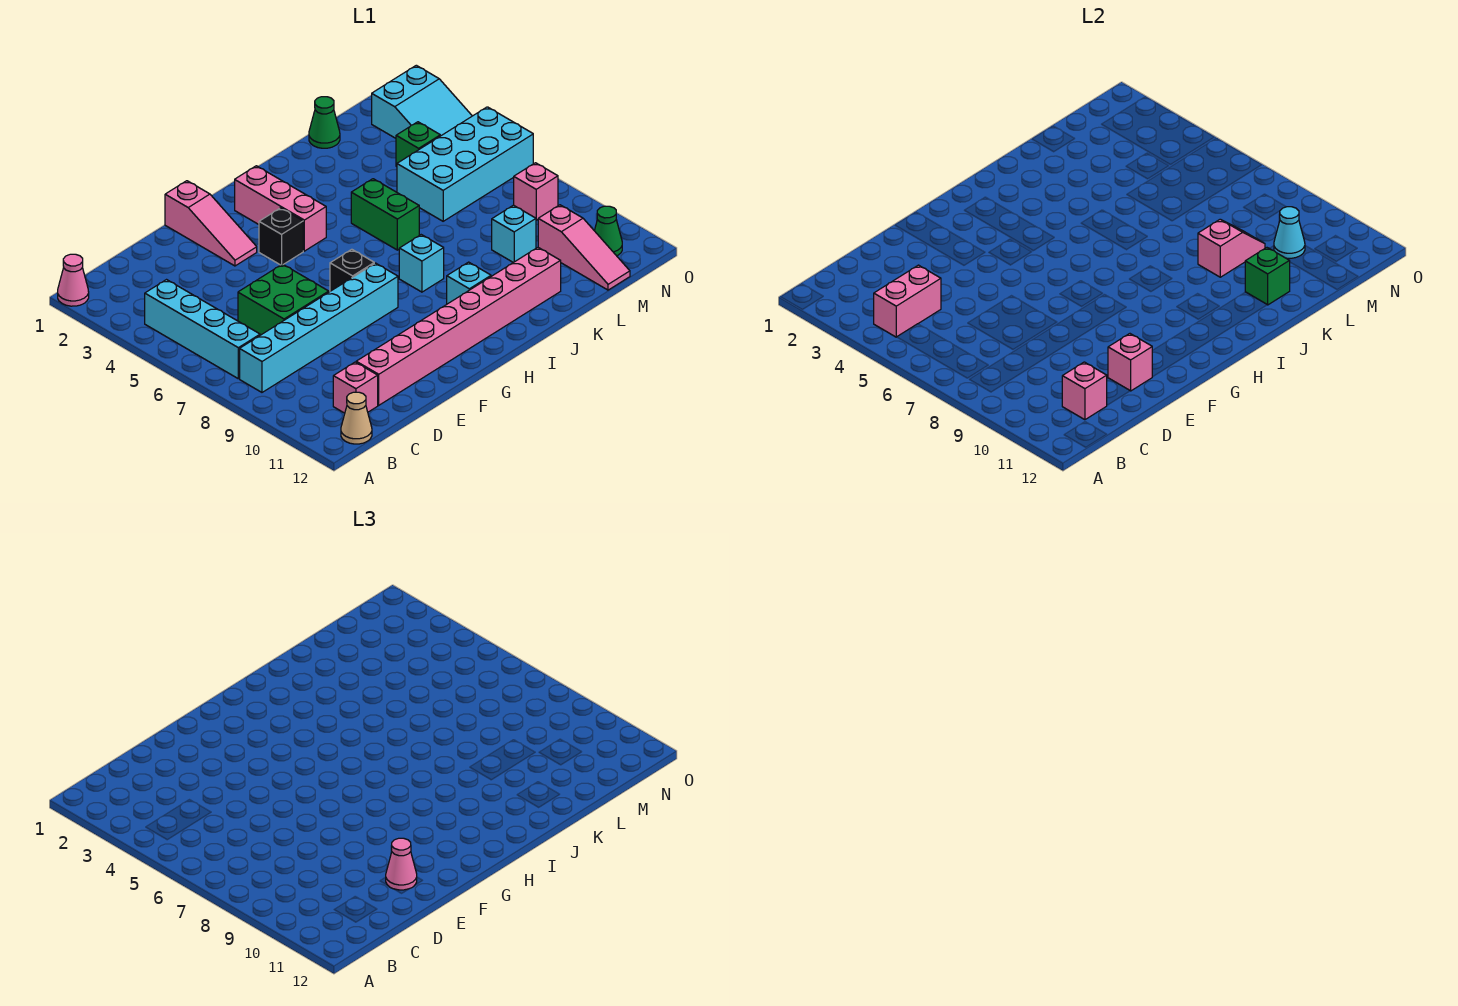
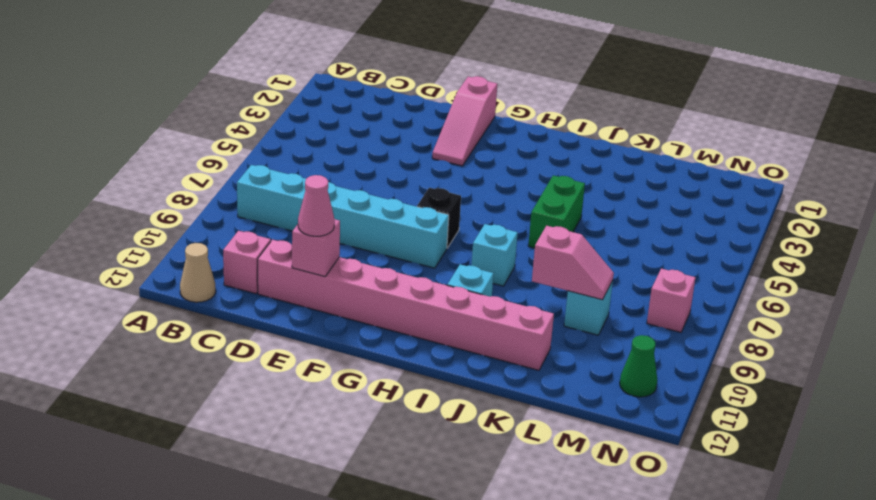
none -> pink cone A1 level 1
none -> cyan brick B4:B7 level 1
none -> green brick D6:E7 level 1

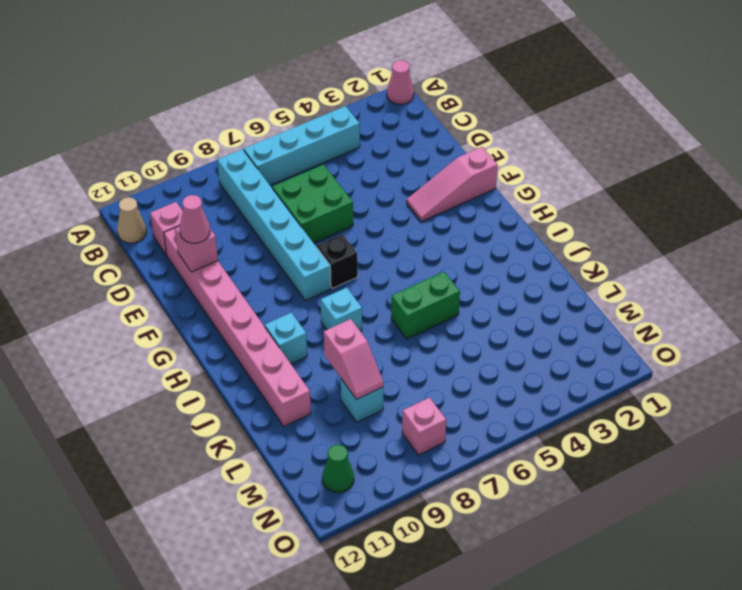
none -> black brick G4 level 1
none -> pink brick H2:H4 level 1
none -> green cone L1 level 1

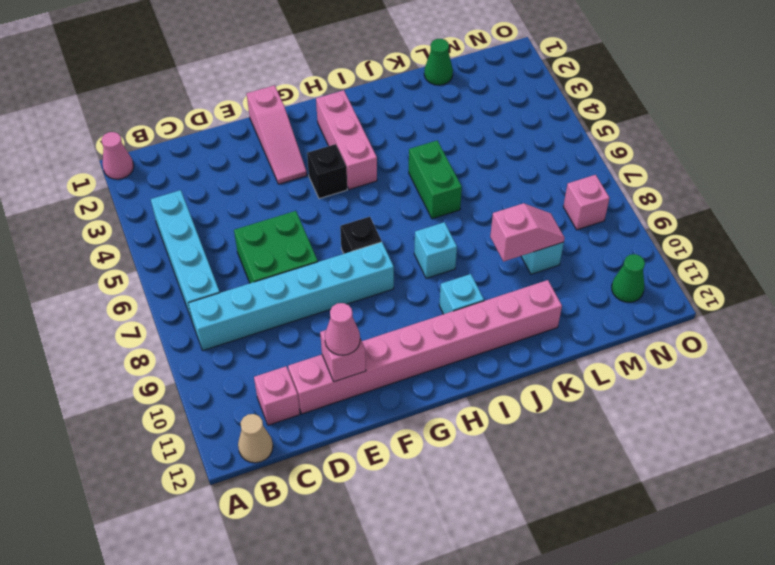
none -> cyan brick L5:O6 level 1
none -> green brick M4 level 1
none -> pink slope M10:M12 level 1 top 10

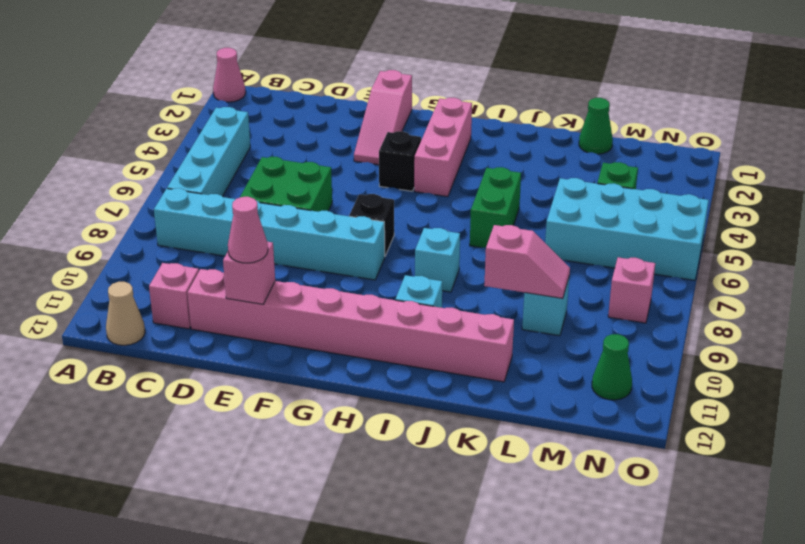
none -> pink slope M10:M12 level 1 top 10
none -> cyan slope N2:O4 level 1 top 2
none -> pink brick B4:C4 level 2

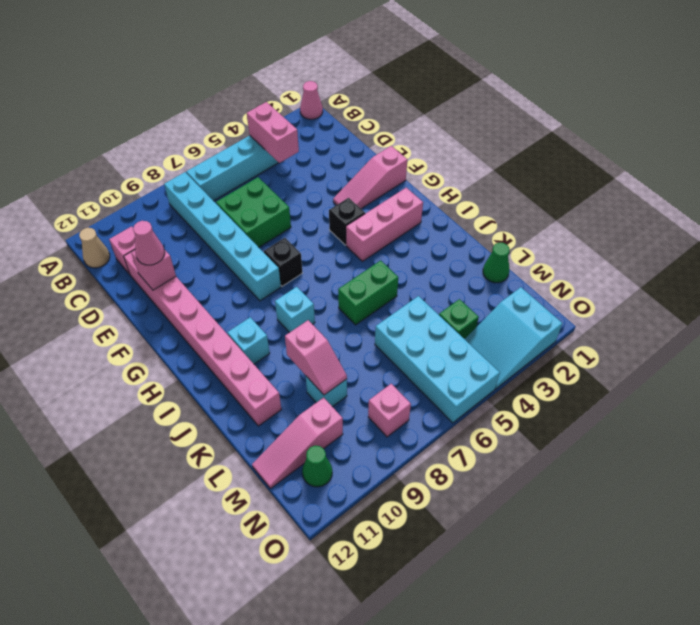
none -> pink brick C11 level 2
none -> green brick K11 level 2
none -> cyan cone M10 level 2

